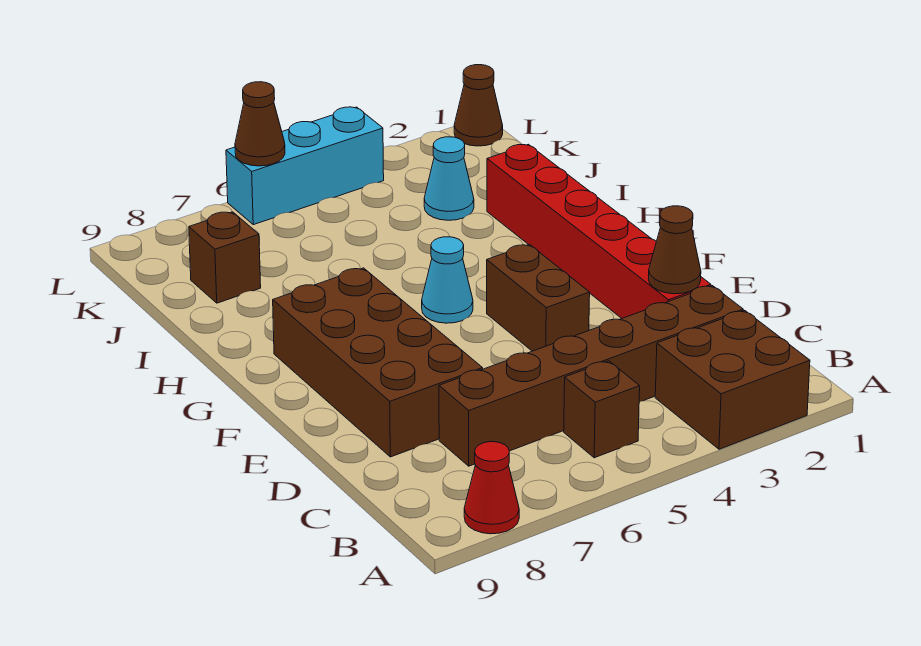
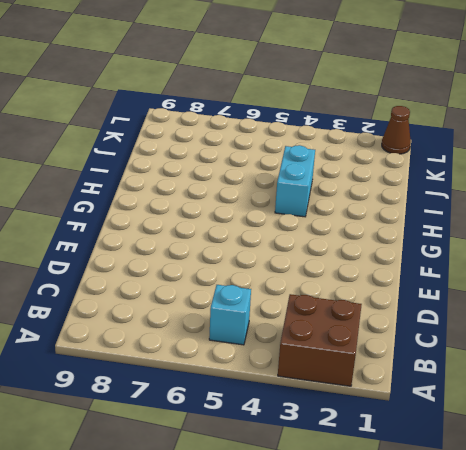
cyan brick B5 level 1 -> brown brick B5 level 1
cyan brick H4:I4 level 1 -> none
none -> red cone A8 level 1
none -> brown brick C2:C7 level 1
none -> red brick D2:I2 level 1

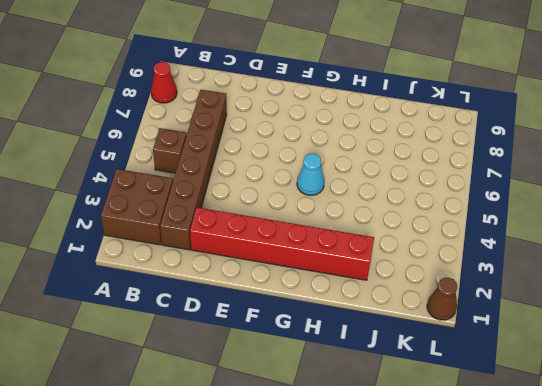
none -> brown brick D7:G8 level 1
none -> brown brick E4:F4 level 1
none -> cyan cone J3 level 1

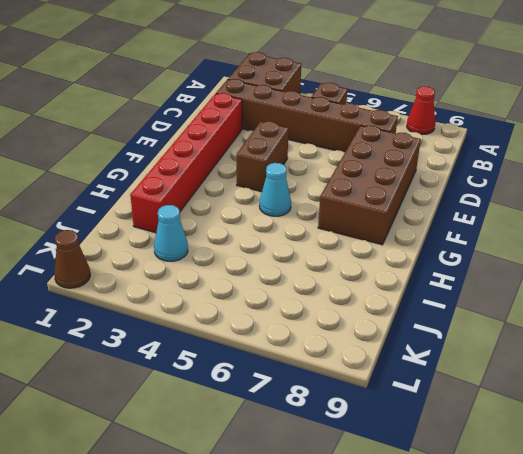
none -> brown brick J8 level 1
none -> cyan brick L4:L6 level 1
none -> brown cone D2 level 2

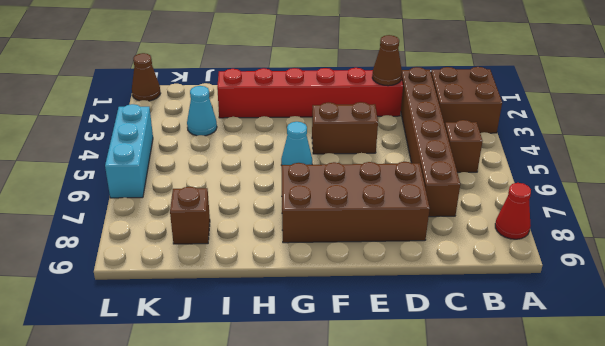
none -> brown cone L6 level 2

